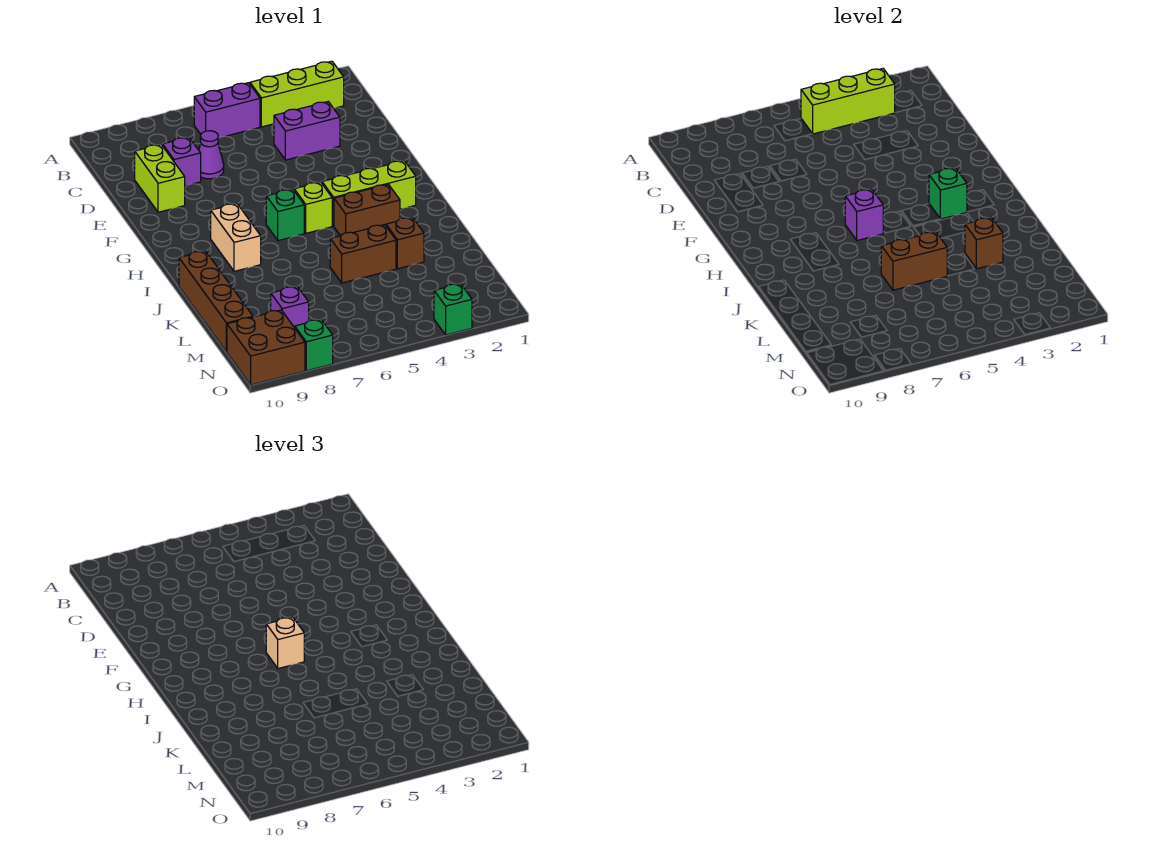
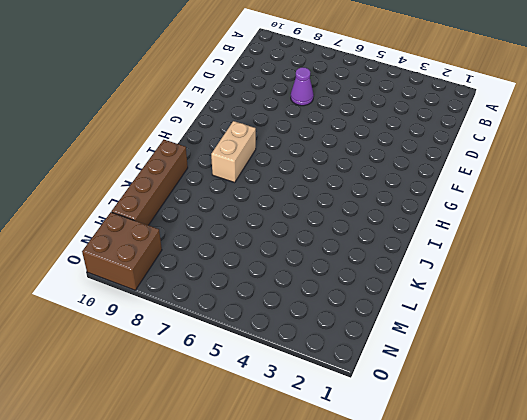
none -> lime brick B2:B4 level 1
none -> purple brick B5:B6 level 1
none -> purple brick D3:D4 level 1

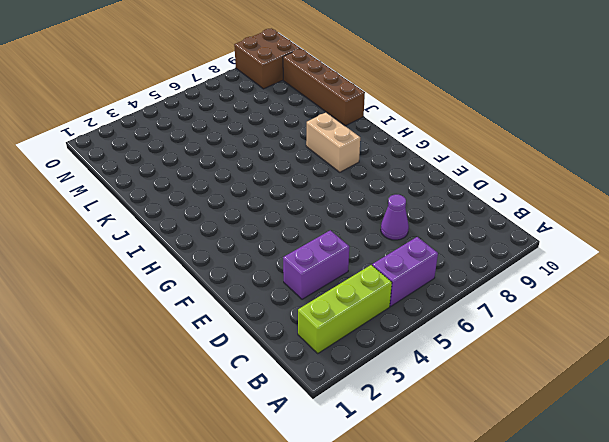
none -> purple brick D8 level 1
none -> lime brick D9:E9 level 1
none -> lime brick H2:H4 level 1

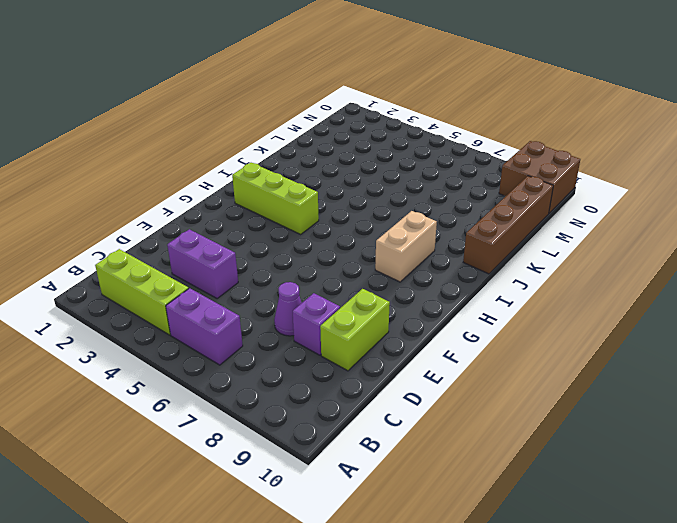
none -> lime brick H5 level 1
none -> green brick H6 level 1
none -> brown brick I3:I4 level 1

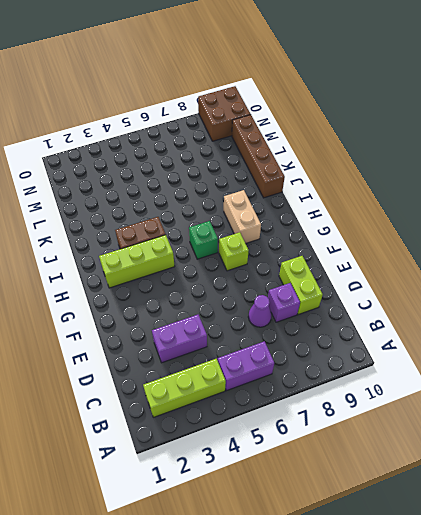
lime brick G7 level 1 -> lime brick H5 level 1
none -> brown brick K3 level 1
none -> brown brick K4:K5 level 1
none -> purple brick M8 level 1

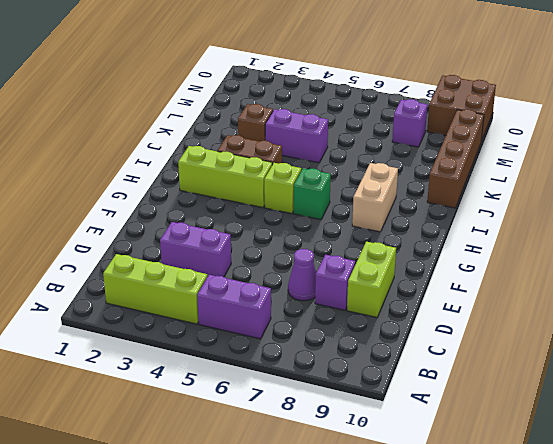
purple brick K4:K5 level 1 -> brown brick K4:K5 level 1
none -> green brick O3 level 1
none -> green brick O8 level 1
none -> lime brick B3:B5 level 2

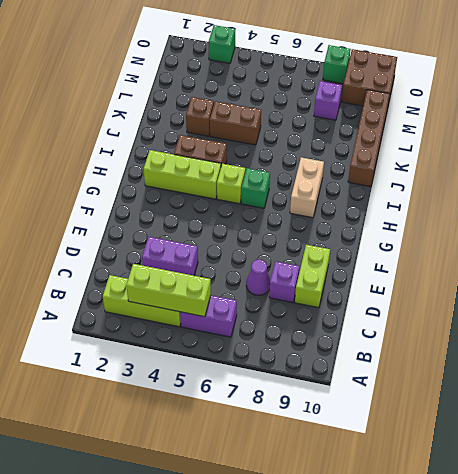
none -> green brick H3 level 2
none -> purple brick H6 level 2
none -> brown brick K3 level 2

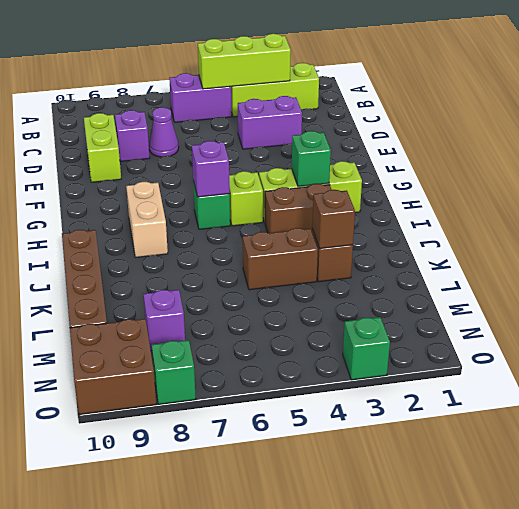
none -> brown brick K5:K6 level 2
none -> tan brick H6 level 3

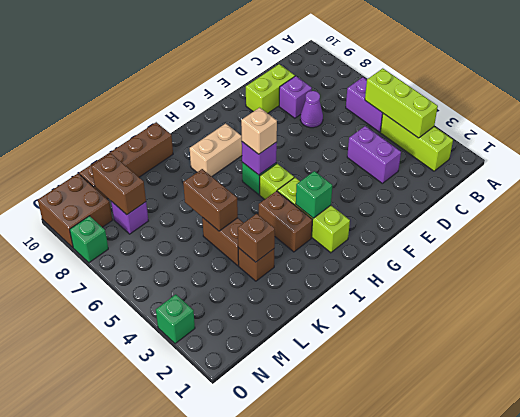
brown brick M8:M9 level 2 -> none

